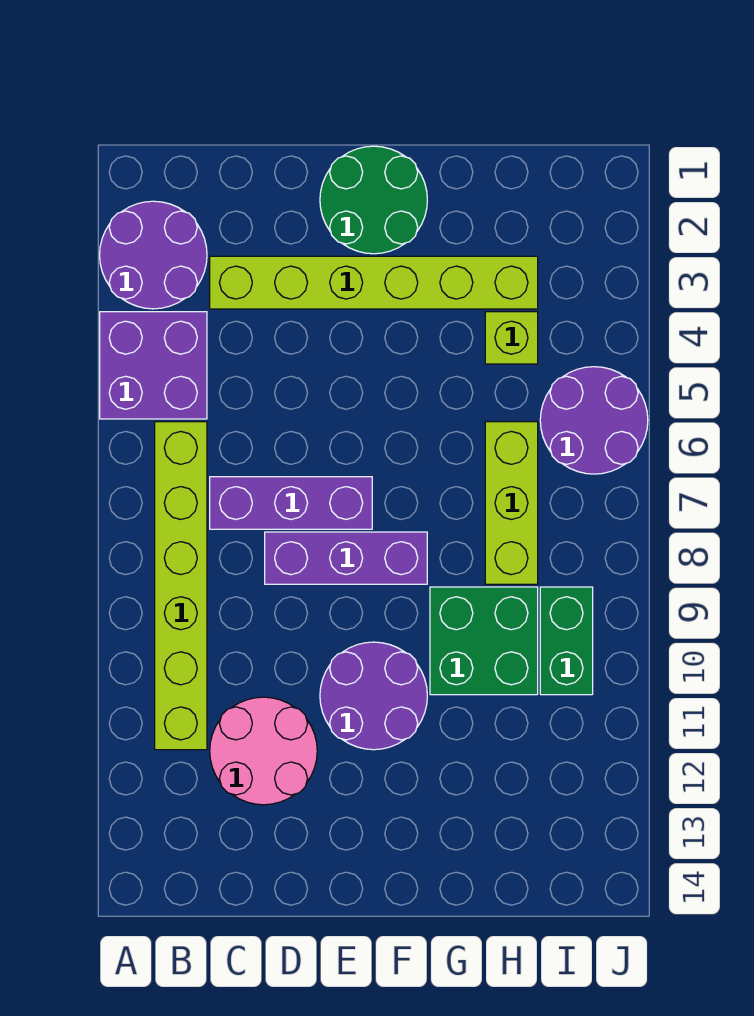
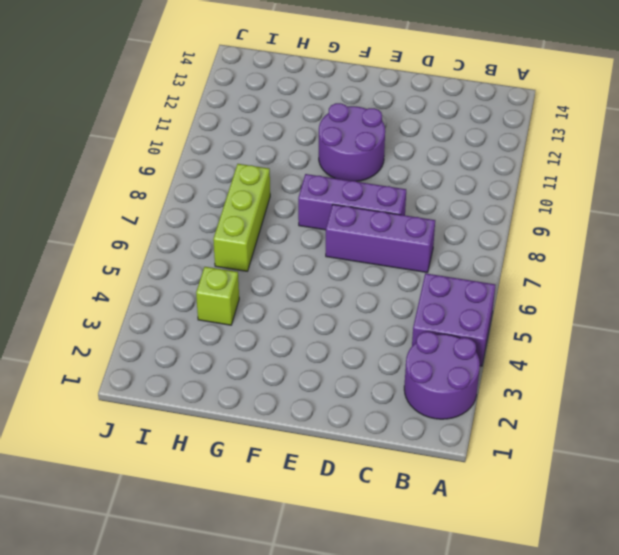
none -> lime brick B6:B11 level 1
none -> lime brick C3:H3 level 1
none -> pink round brick C11:D12 level 1

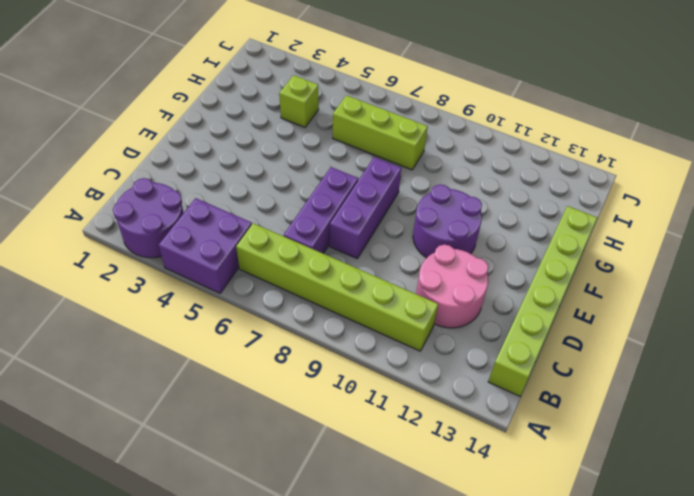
lime brick B14:G14 level 1 -> lime brick C3:H3 level 1
none -> green round brick E1:F2 level 1
none -> green brick G9:H10 level 1
none -> purple round brick I5:J6 level 1

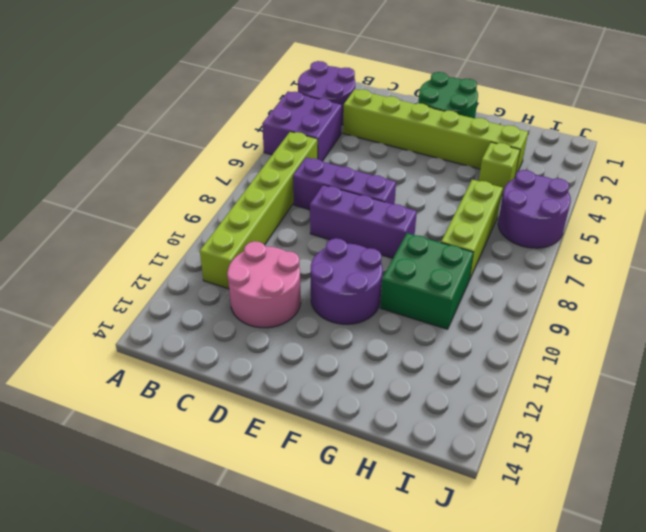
none -> green brick I9:I10 level 1

